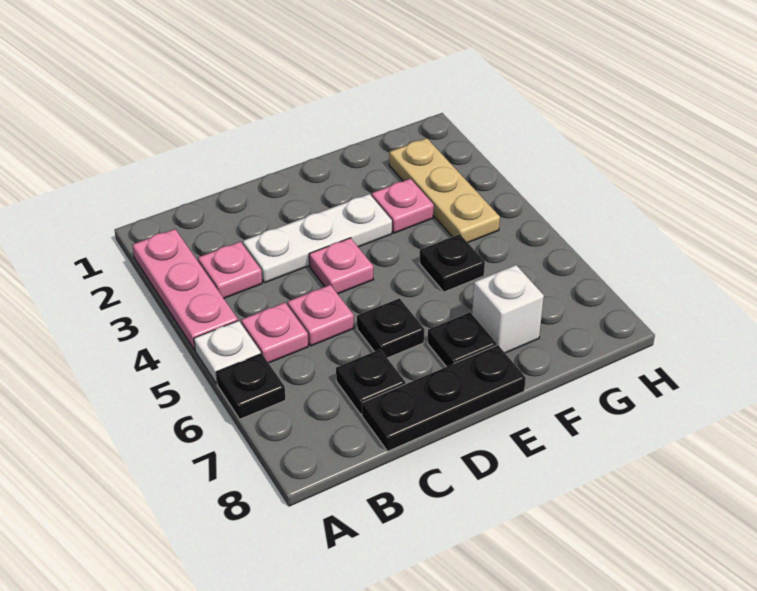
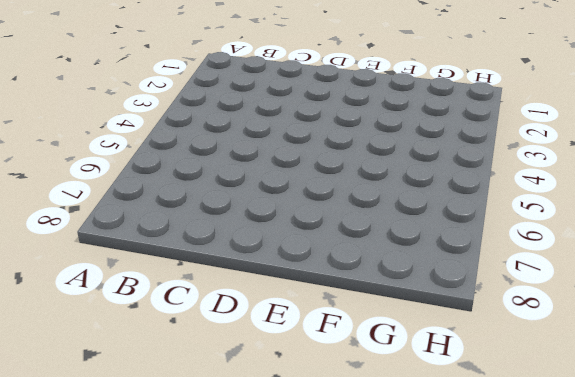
none -> pink plate A2:A4 level 1
none -> white plate A5 level 1
none -> black plate A6 level 1

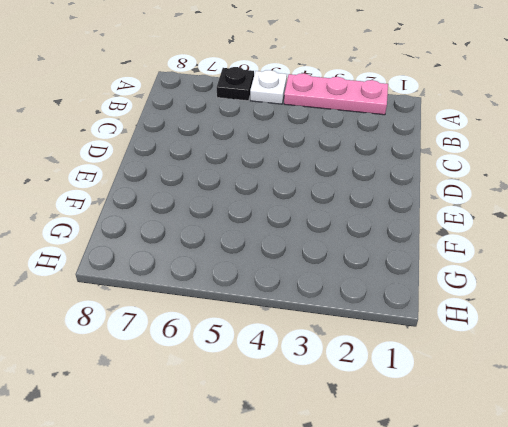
none -> pink plate B3 level 1
none -> pink plate B5 level 1
none -> white plate C3:E3 level 1

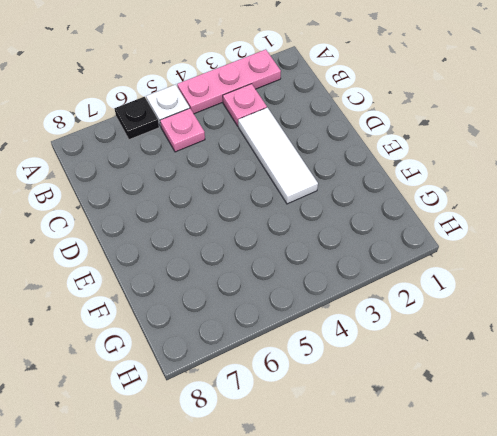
white tile C3:E3 level 1 -> white plate C3:E3 level 1
none -> pink plate C5 level 1
none -> black plate C7 level 1
none -> black plate C8:E8 level 1

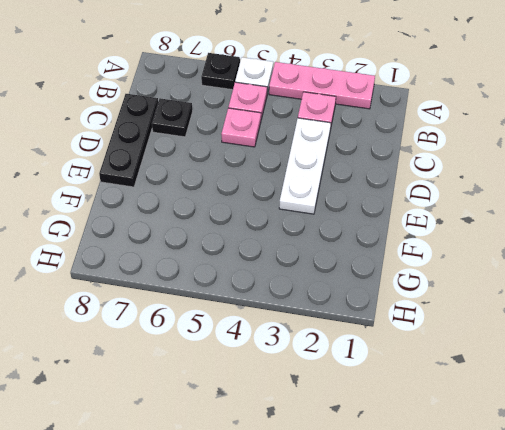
none -> pink plate D4 level 1
none -> black plate D6 level 1
none -> black plate E7 level 1

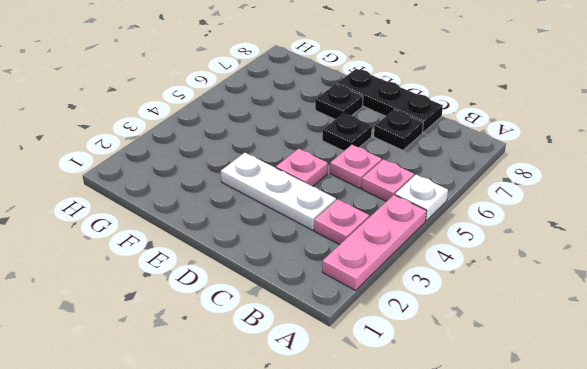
none -> black plate A6 level 1
none -> pink plate F3 level 1
none -> black plate F5 level 1

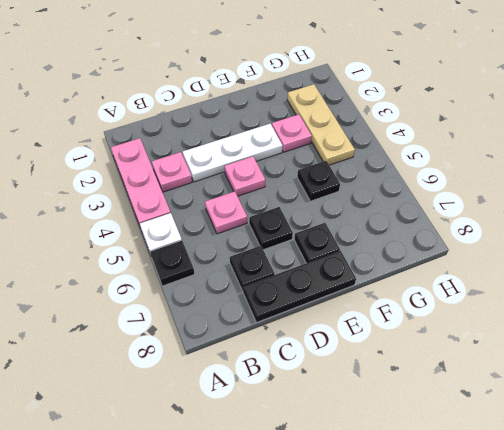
none -> pink plate B5 level 1
none -> white brick F7 level 1

